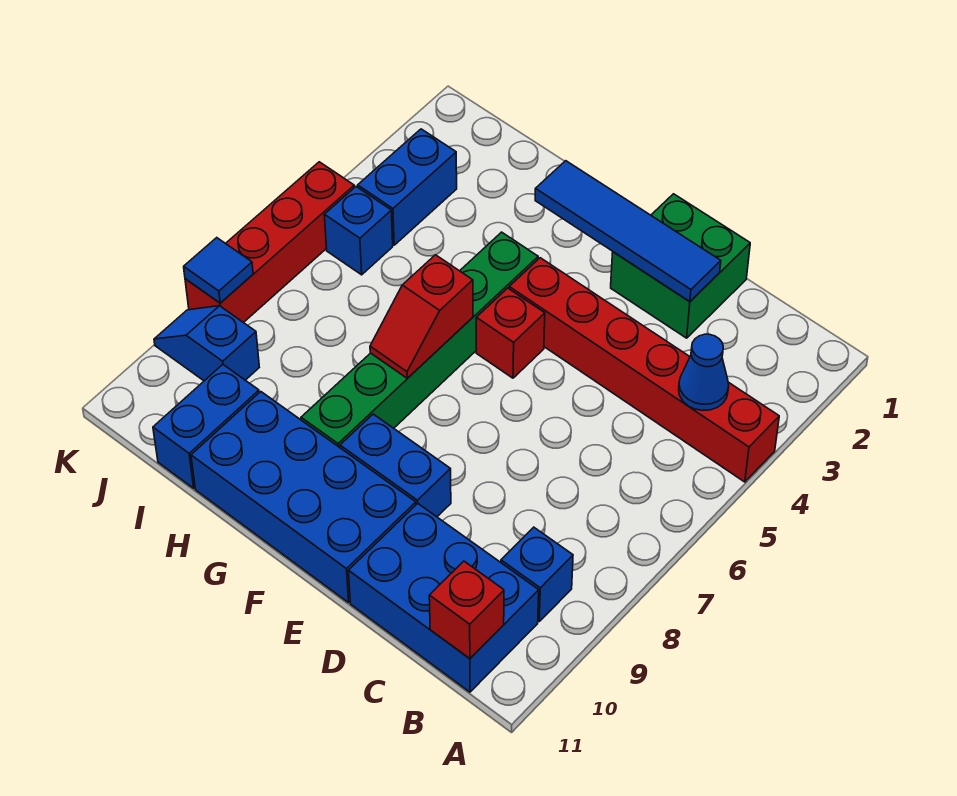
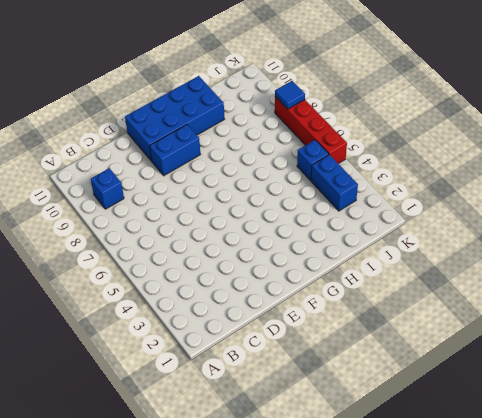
none -> red brick A4:F4 level 1
none -> blue brick B10:D11 level 1
none -> green brick D1:E2 level 1

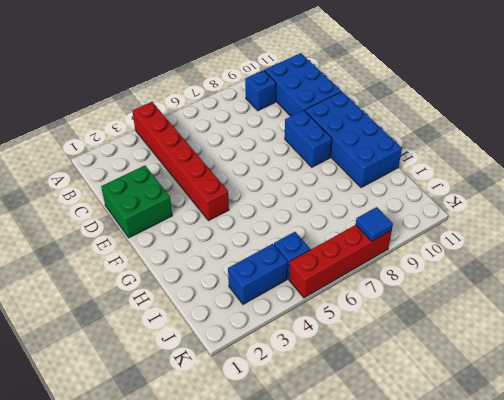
none -> red brick F5 level 1
none -> green brick G4:G9 level 1
none -> blue brick I10:I11 level 1

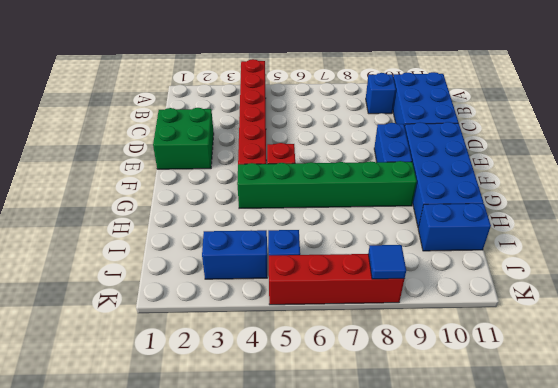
none -> blue slope J9:K9 level 1 top J
none -> blue cone B4 level 2
none -> red brick B11 level 2

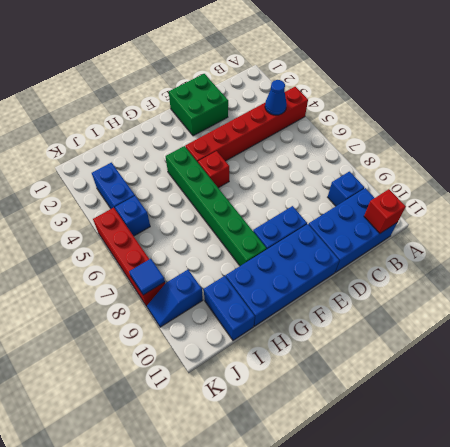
none -> blue tile D2:G2 level 2
none -> red slope G6:G7 level 2 top 6

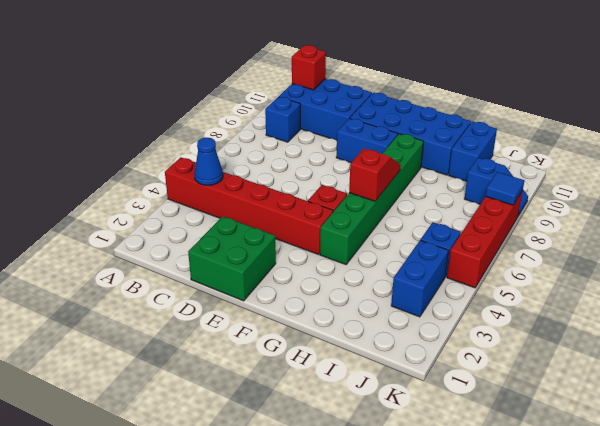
none -> blue tile D2:G2 level 2

